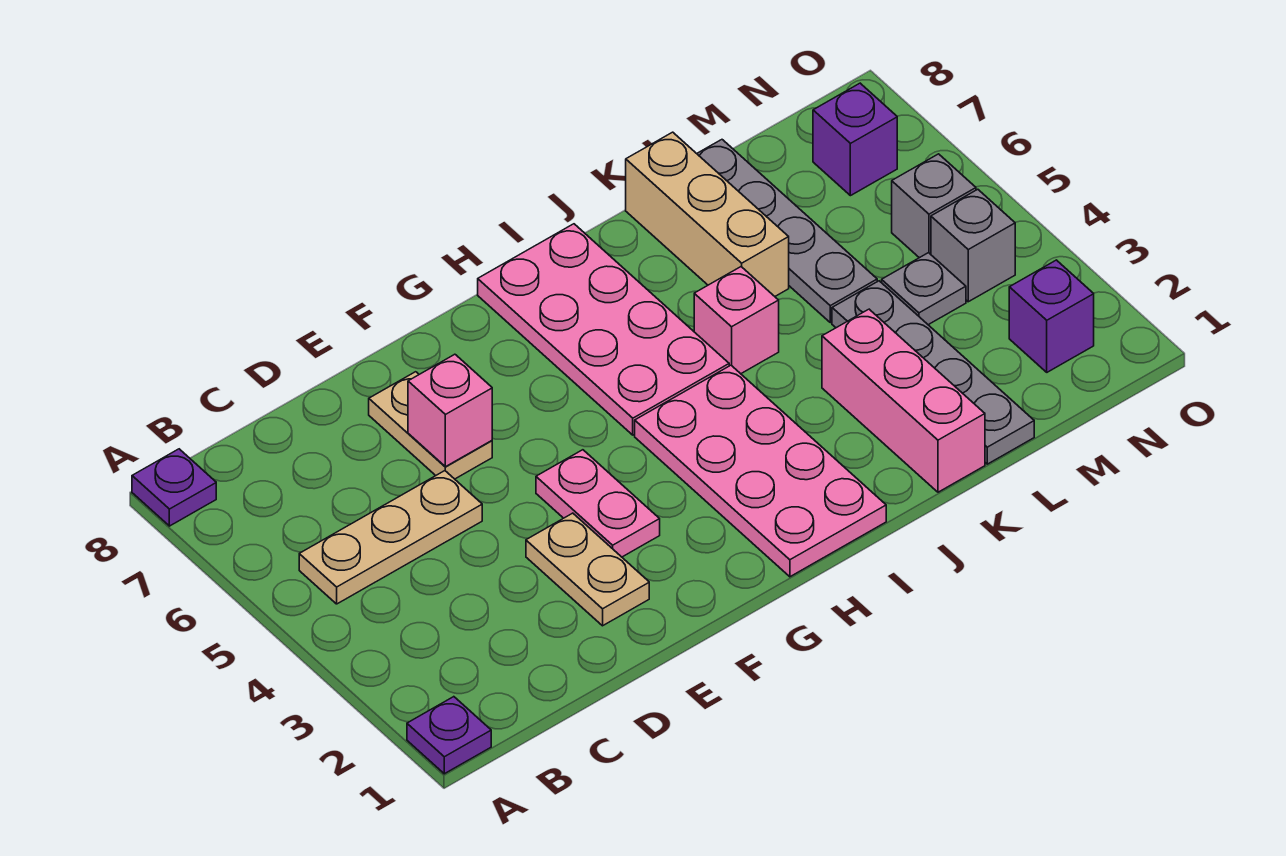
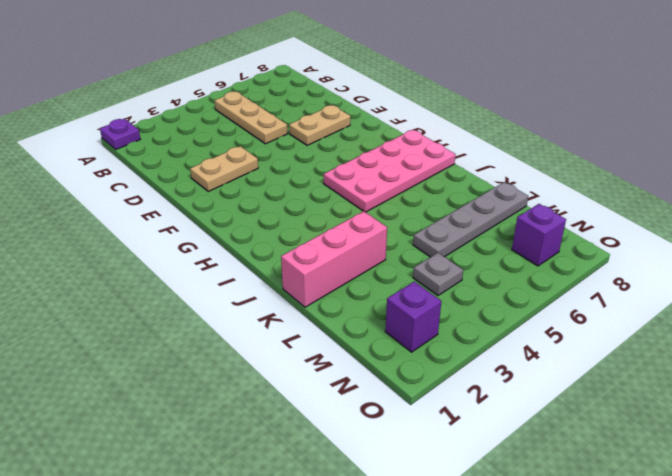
none -> purple plate A8 level 1
none -> pink plate F3:F4 level 1
none -> pink plate H1:I4 level 1

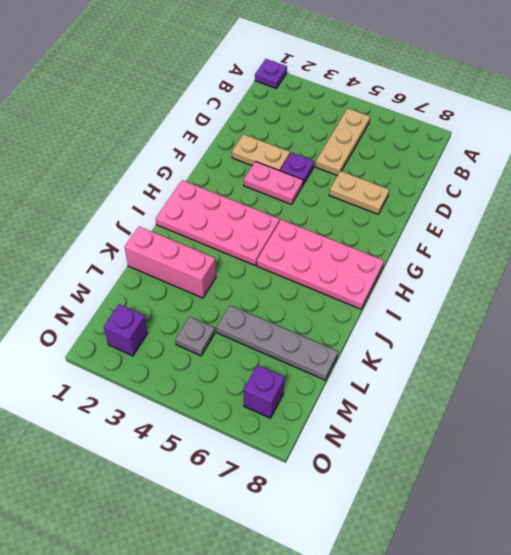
purple plate E4 level 1 -> purple plate A8 level 1
none -> pink brick J5 level 1
none -> tan brick K6:K8 level 1
none -> grey plate L1:L4 level 1

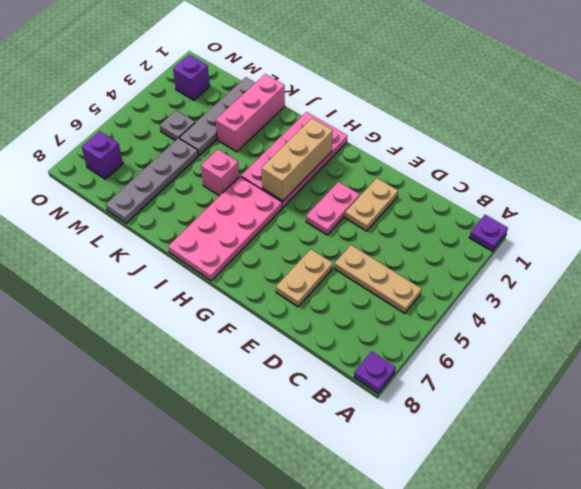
tan brick H2:H4 level 2 -> tan brick K6:K8 level 1
none -> grey brick N4 level 1
none -> grey brick N5 level 1
none -> pink brick E6 level 2

